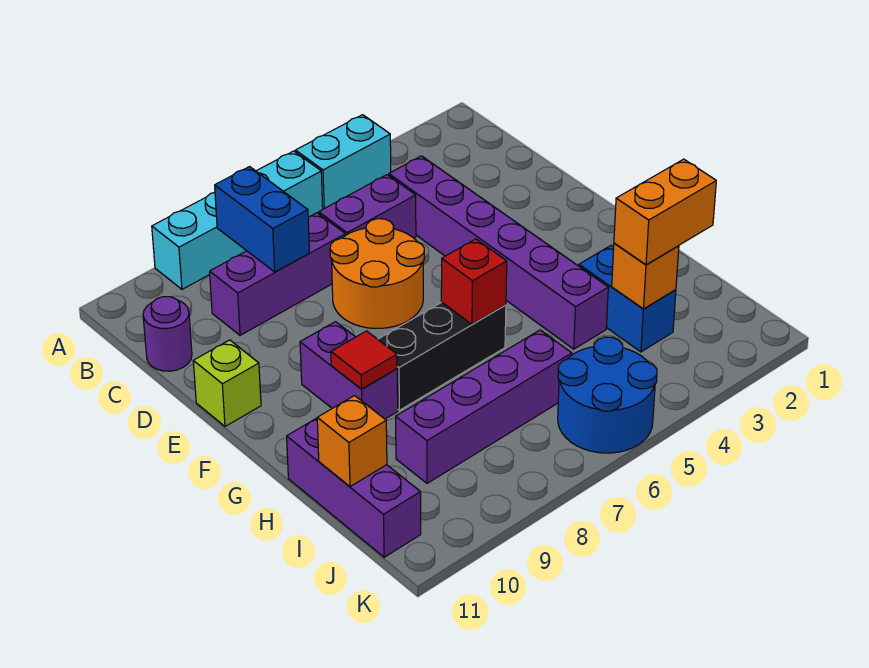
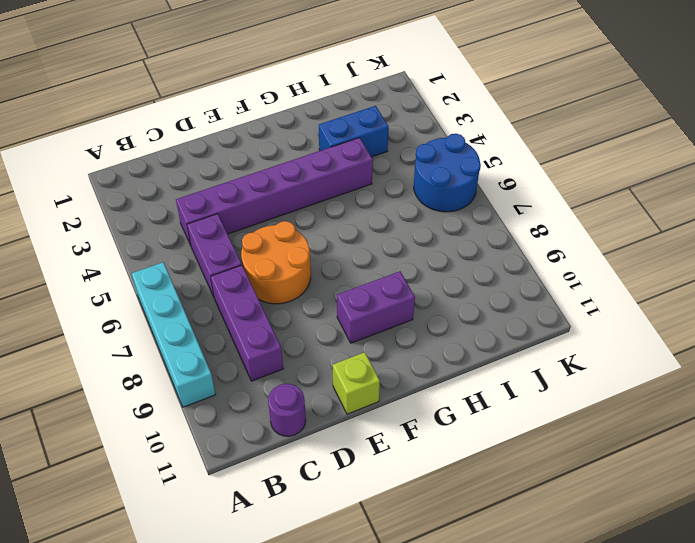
none -> cyan brick A4:A5 level 1
none -> black brick G6:G8 level 1
none -> purple brick H11:J11 level 1

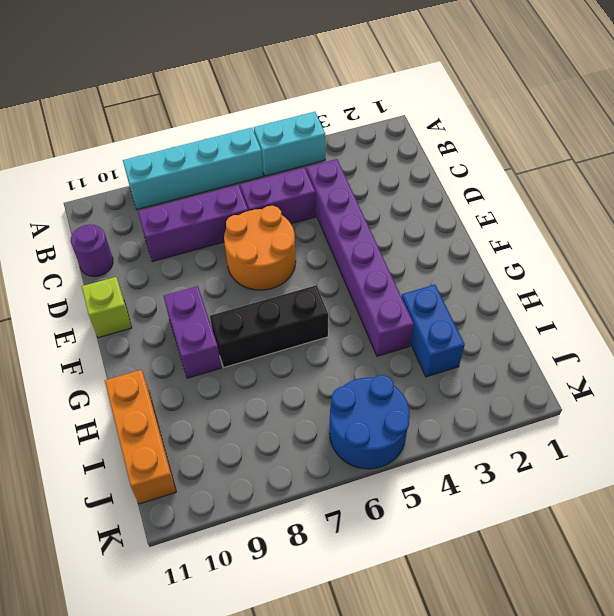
orange brick H11:J11 level 1 -> purple brick H11:J11 level 1
none -> purple brick I6:I9 level 1
none -> blue brick B8:C8 level 2
none -> red brick G6 level 2

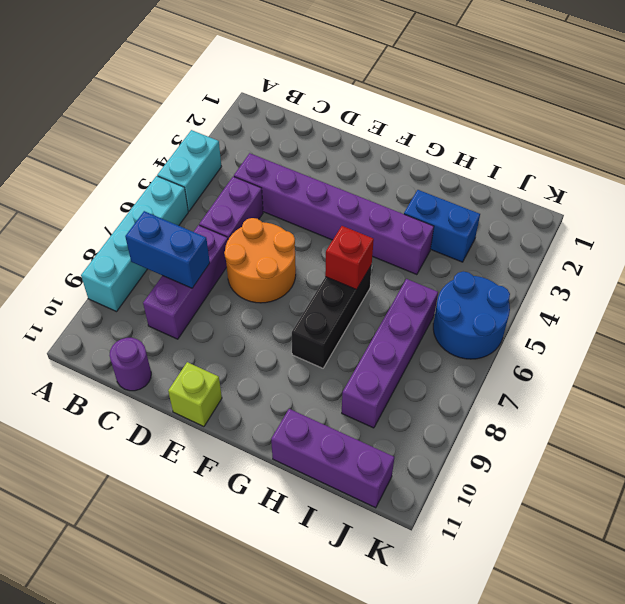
none -> purple brick F9:G9 level 1
none -> red tile G9 level 2
none -> orange brick I3 level 2

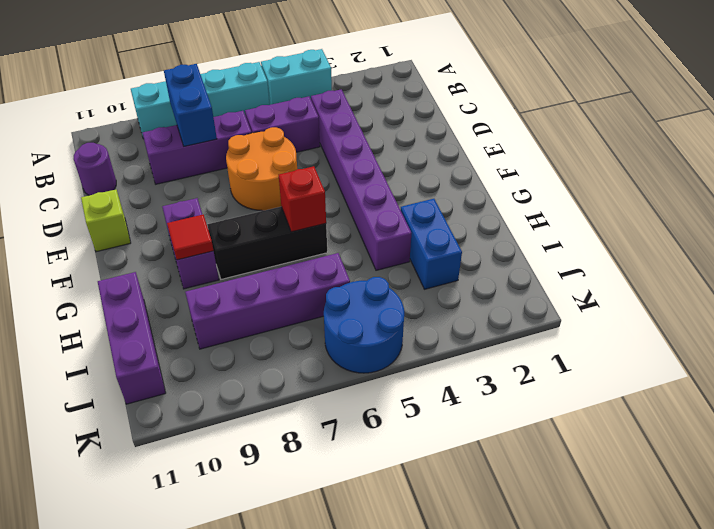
none -> orange brick I3 level 2
none -> orange brick I11 level 2
none -> orange brick I2:I3 level 3

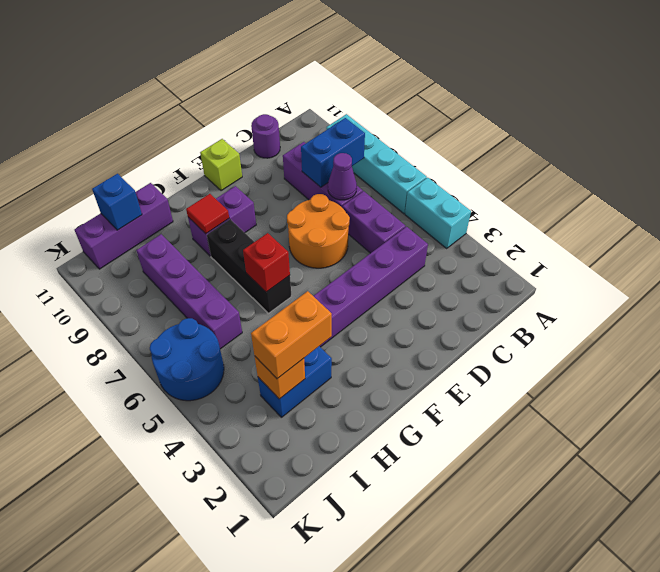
purple cone C7 level 2 -> none
orange brick H3:I3 level 3 -> orange brick I2:I3 level 3
blue brick I11 level 2 -> orange brick I11 level 2

